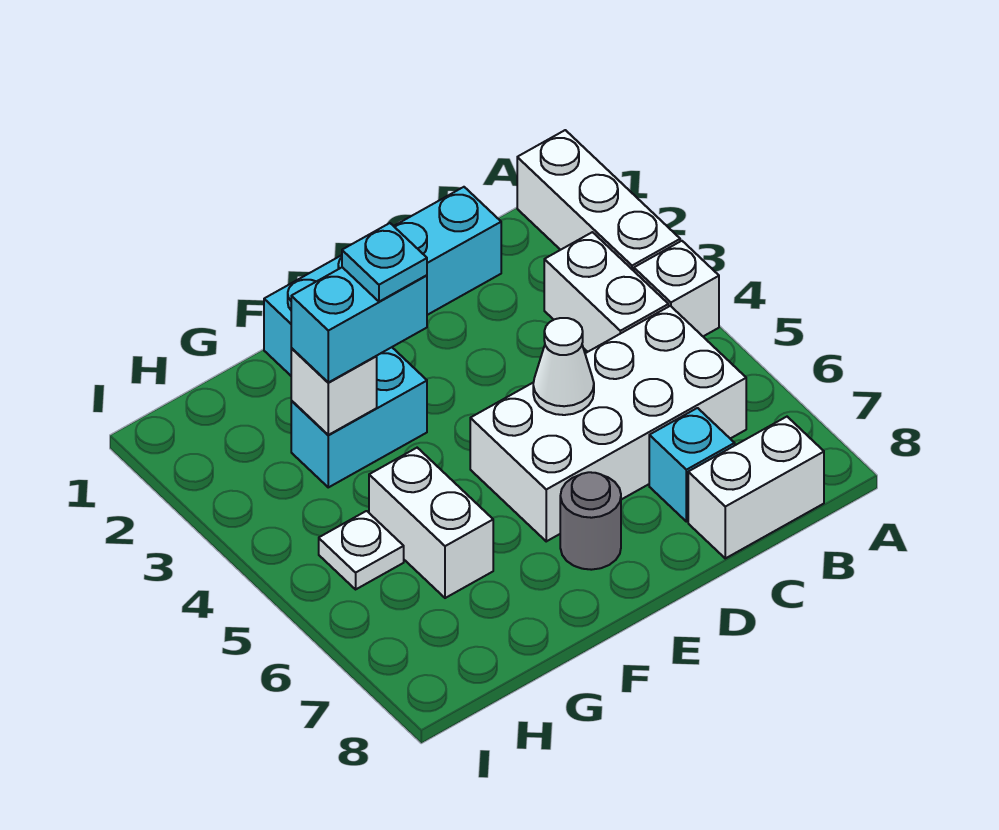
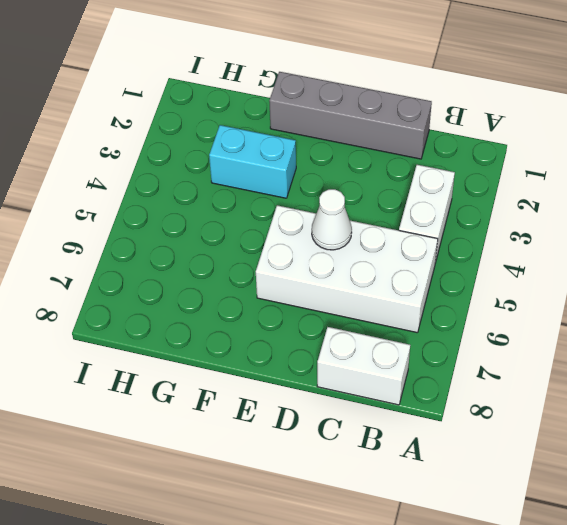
grey brick C1:F1 level 1 -> cyan brick C1:F1 level 1
none -> white brick A1:A3 level 1
none -> white brick A4 level 1
none -> cyan brick C7 level 1

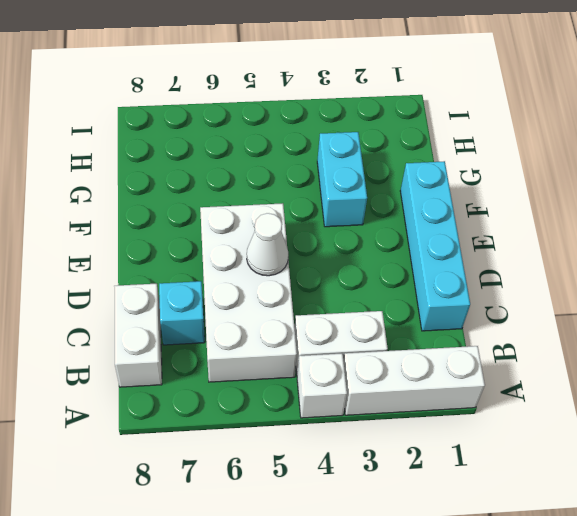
none -> grey round brick E7 level 1
none -> white brick G5:G6 level 1
none -> white plate H5 level 1

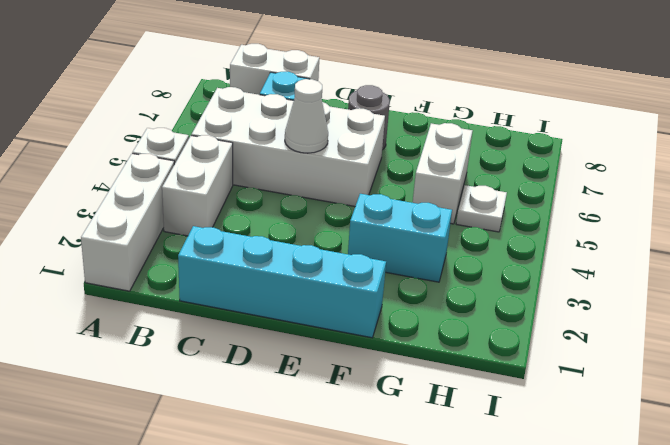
none -> white brick G3 level 2
none -> cyan brick F3:G3 level 3
none -> cyan plate F3 level 4

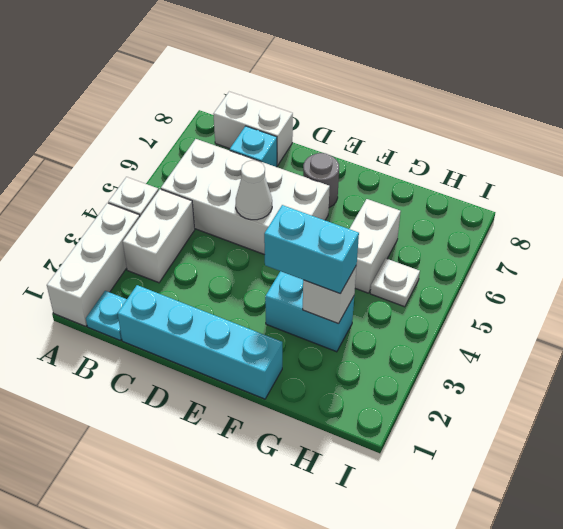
cyan plate B1 level 1 -> cyan plate F3 level 4

